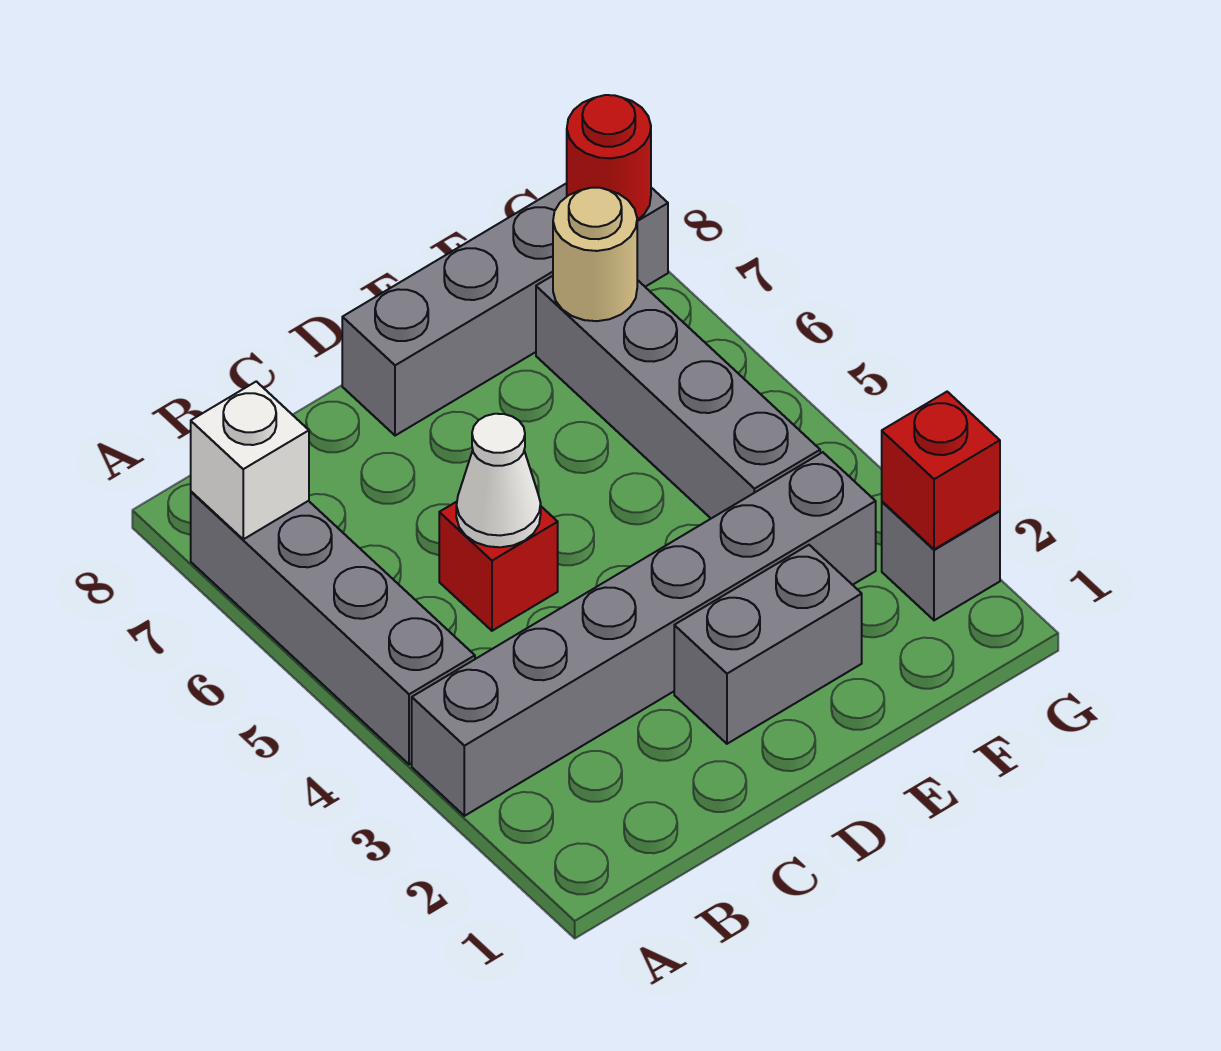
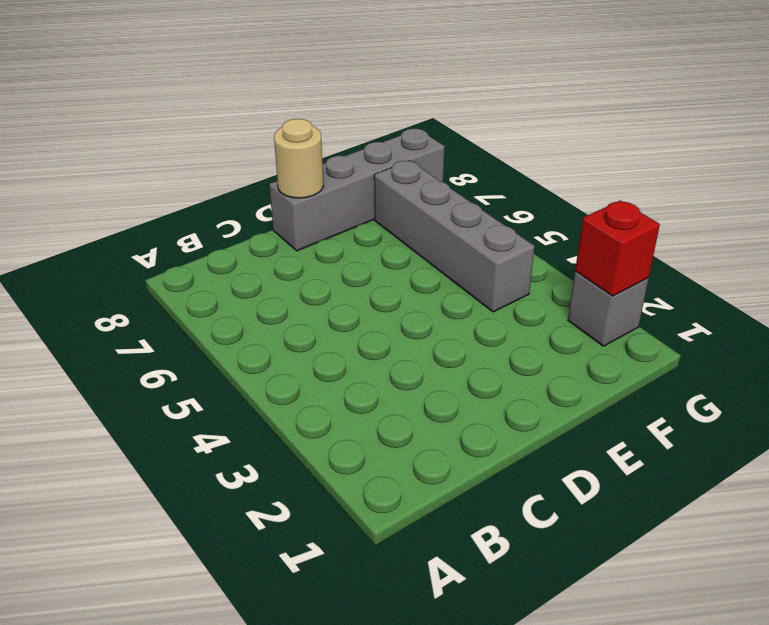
tan round brick D8 level 2 -> tan round brick F7 level 2
none -> grey brick A3:F3 level 1
none -> grey brick A4:A7 level 1
none -> red brick C5 level 1

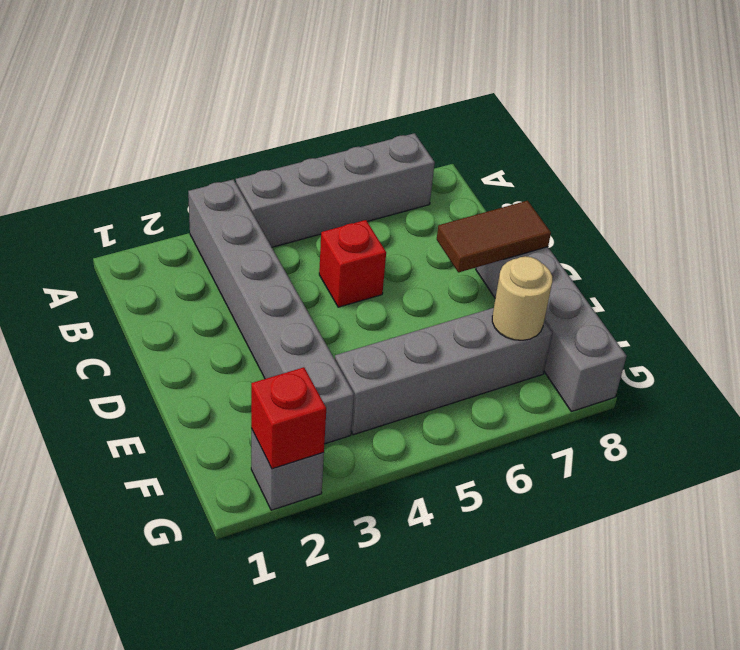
brown tile D7:D8 level 2 -> none
none -> grey brick D2:E2 level 1
none -> white brick A7 level 2
none -> white cone C5 level 2

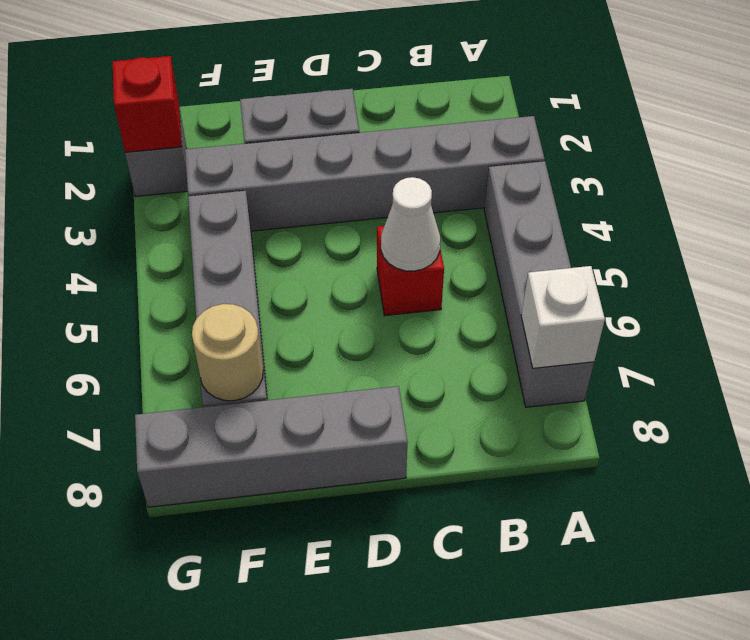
none -> red round brick G8 level 2

